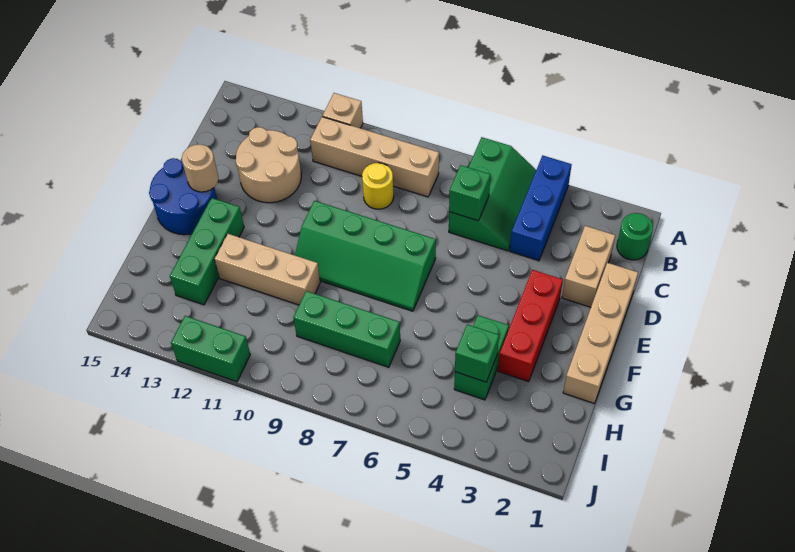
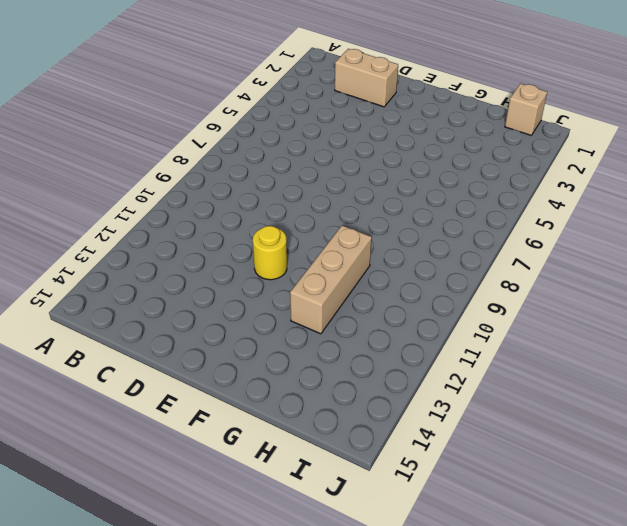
yellow round brick E11 level 1 -> yellow round brick C9 level 1
tan brick I1 level 1 -> tan brick A11 level 1
none -> blue brick A4:C4 level 1
none -> green slope A5:C6 level 1 top 6
none -> green round brick B1 level 1

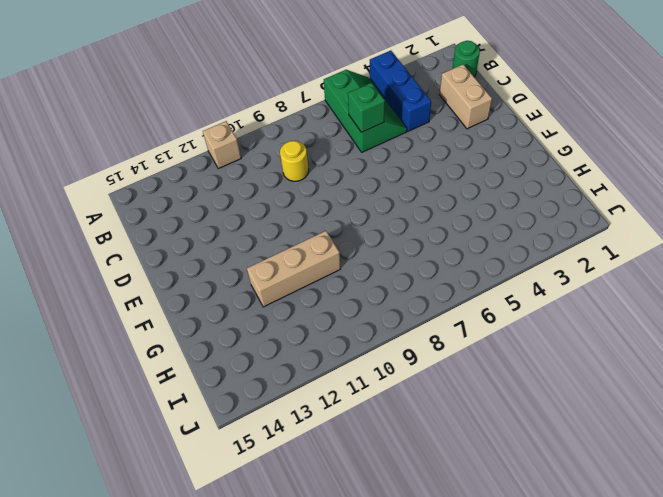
none -> tan brick B8:B11 level 1
none -> tan round brick C12:D13 level 1
none -> tan brick D1:G1 level 1

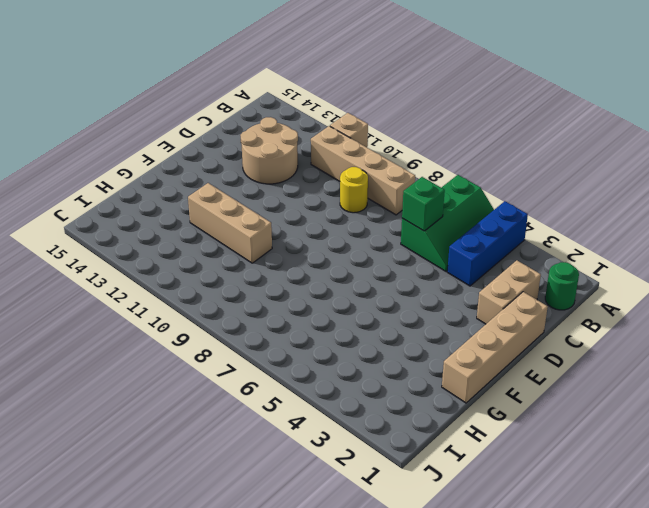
none -> red brick E3:G3 level 1
none -> green slope E7:F10 level 1 top E
none -> blue round brick E14:F15 level 1

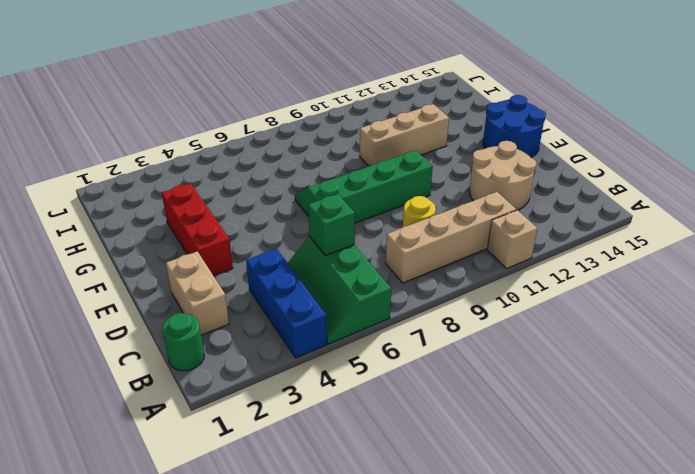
none -> tan brick D1:G1 level 1
none -> green brick F13:H13 level 1
none -> green brick G4:H4 level 1

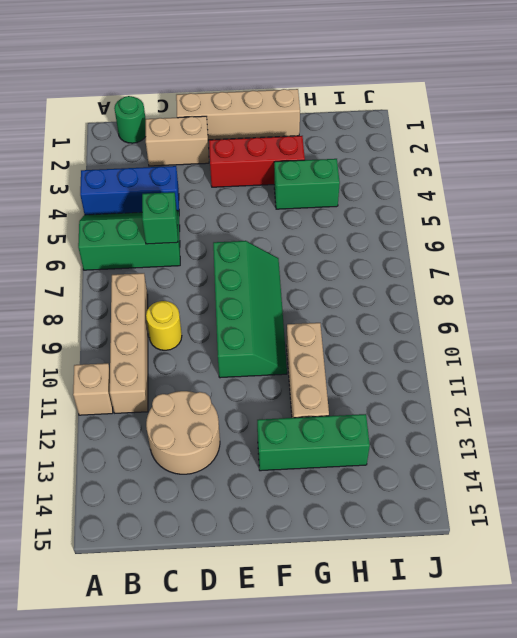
none -> blue round brick E14:F15 level 1
none -> green brick H7:H9 level 1
none -> green brick J11:J12 level 1

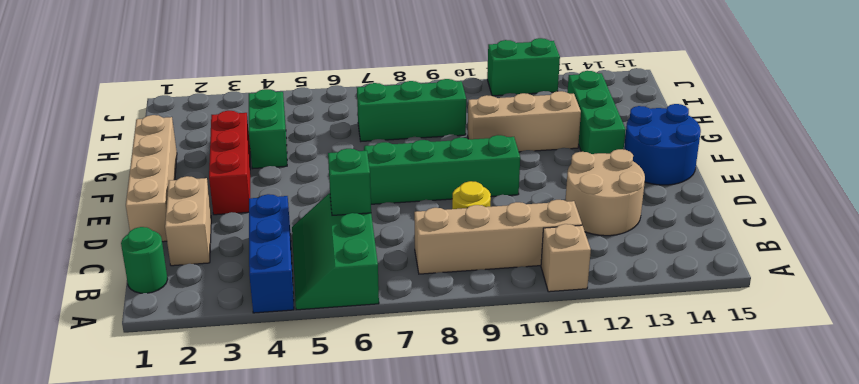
none -> tan round brick E14 level 2
none -> green brick H4 level 2

